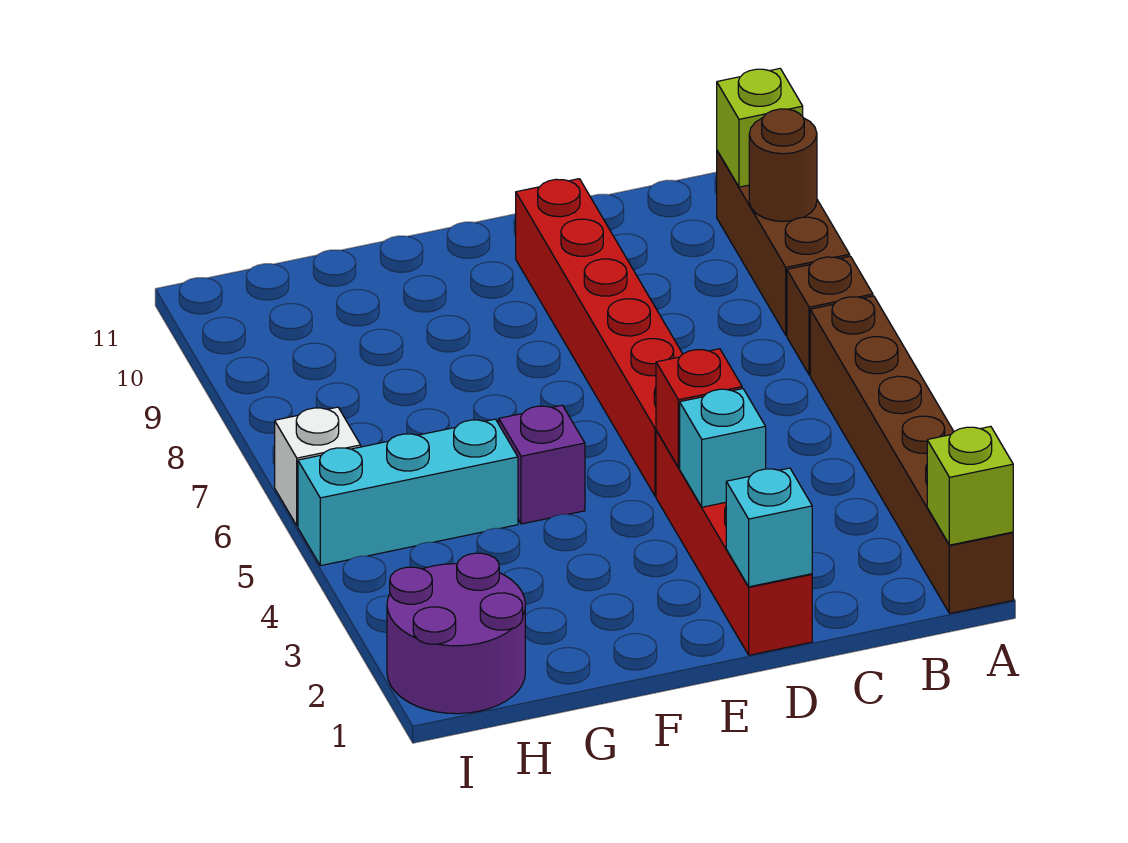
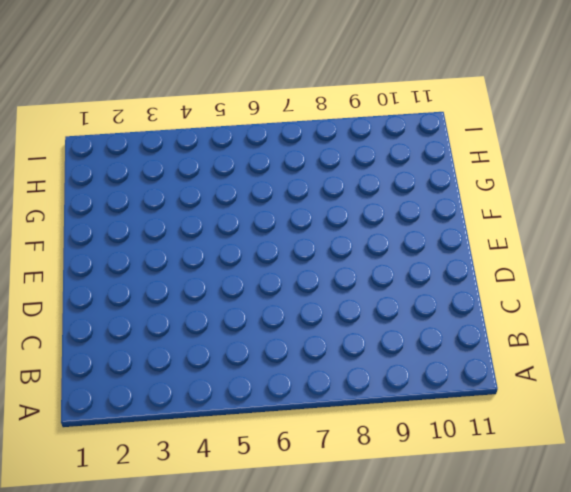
none -> brown brick A1:A6 level 1
none -> brown brick A7 level 1
none -> brown brick A8:A10 level 1

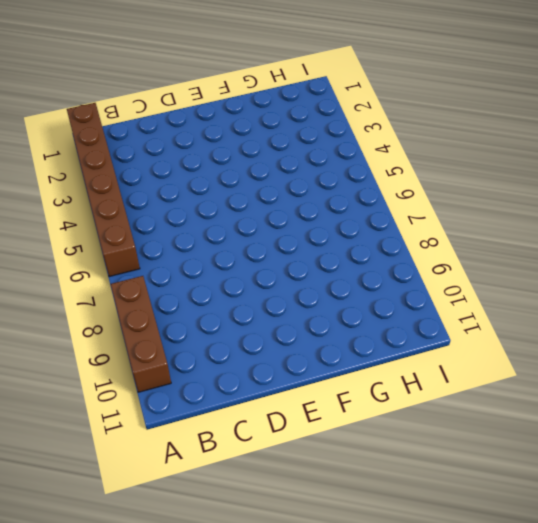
none -> brown brick A7 level 1
none -> red brick D1:D4 level 1
none -> red brick D5:D10 level 1

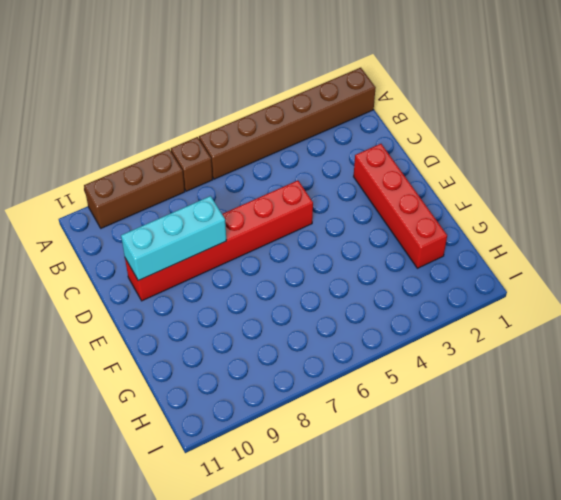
red brick D2:G2 level 1 -> red brick D1:D4 level 1
cyan brick D8:D10 level 2 -> cyan brick G5:I5 level 1
none -> purple brick F5 level 1
none -> purple round brick H1:I2 level 1
none -> white brick I6 level 1

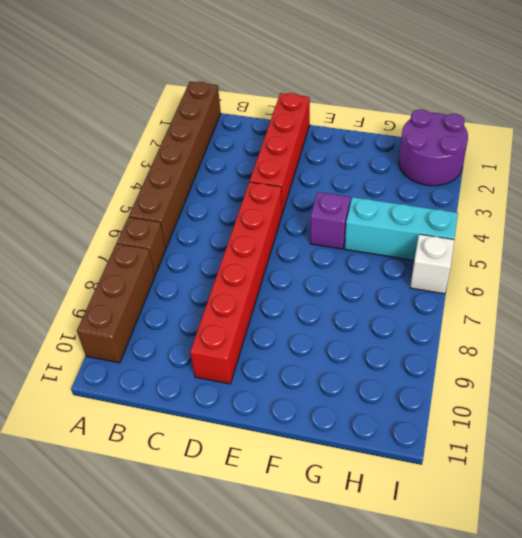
none -> lime brick A1 level 2
none -> brown round brick A9 level 2
none -> lime brick A10 level 2

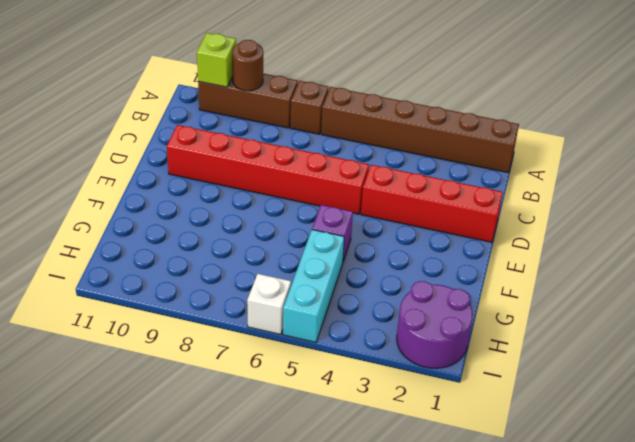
none -> lime brick A1 level 2
none -> cyan brick D1 level 2
none -> cyan brick D3 level 2

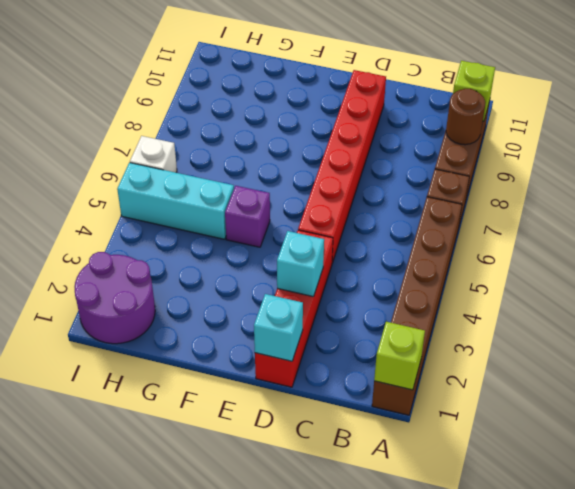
none -> red brick D4 level 2

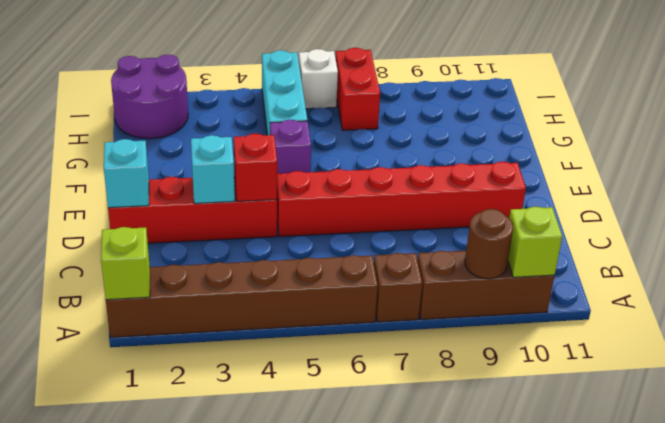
red brick H7:I7 level 1 -> none

